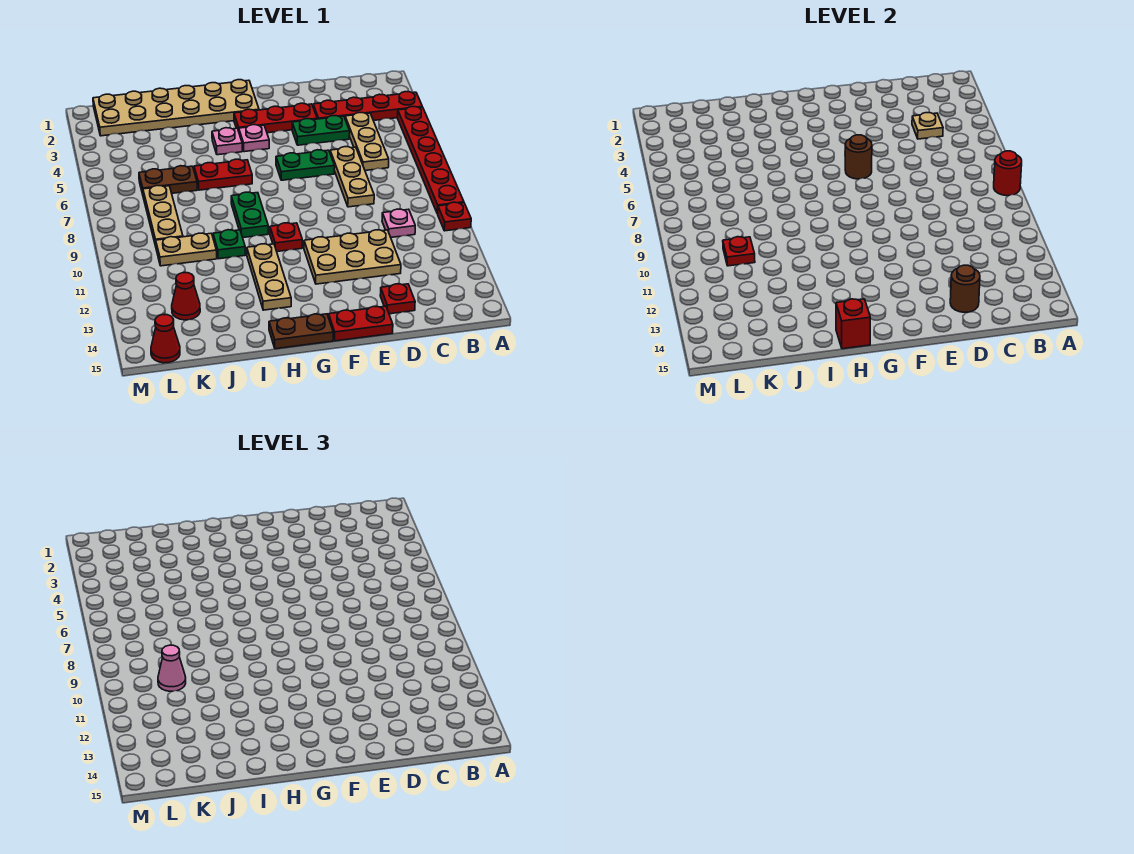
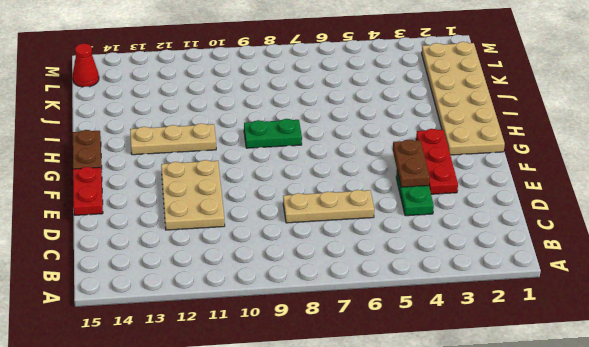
brown plate E4:F4 level 2 -> brown plate J6:K6 level 1
none -> red plate A3:D3 level 1
none -> red plate A4:A9 level 1
none -> red plate A10 level 1
none -> tan plate C4:C6 level 1

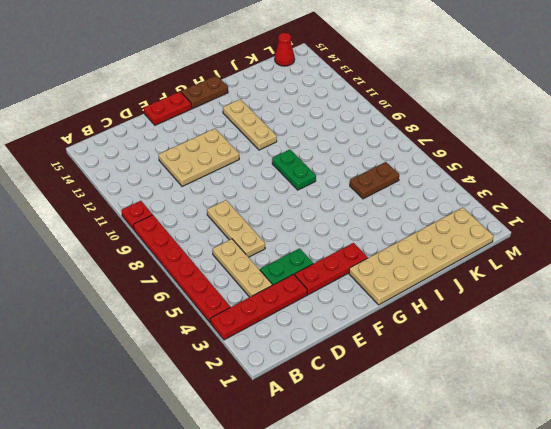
none -> pink plate C10 level 1
none -> red plate D14 level 1
none -> green plate E6:F6 level 1
none -> pink plate G4 level 1

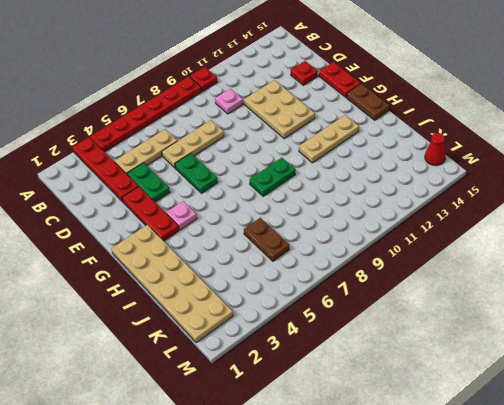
none -> red plate G10 level 1
none -> pink plate H4 level 1
none -> red plate H6:I6 level 1
none -> green plate I10 level 1

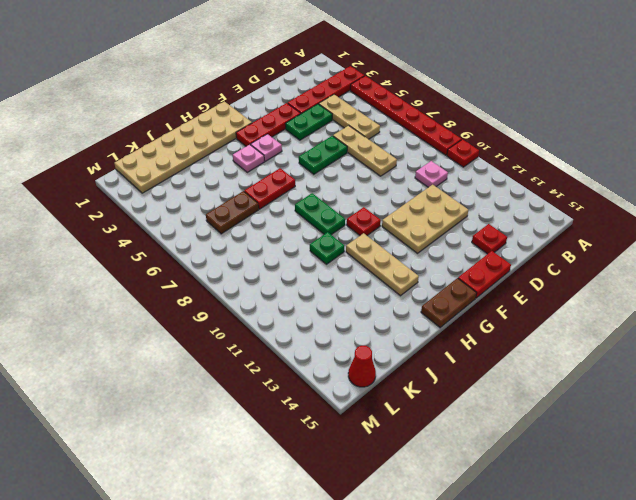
none -> tan plate J10:K10 level 1
none -> tan plate K7:K9 level 1
none -> red cone K13 level 1
none -> red round brick A8 level 2

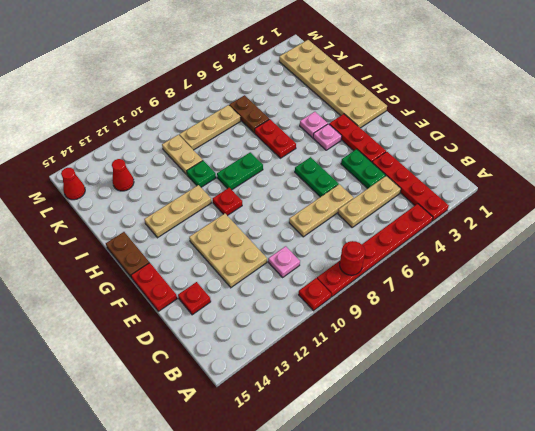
none -> tan plate C4 level 2
none -> brown round brick D14 level 2
none -> brown round brick F6 level 2
none -> red brick H15 level 2

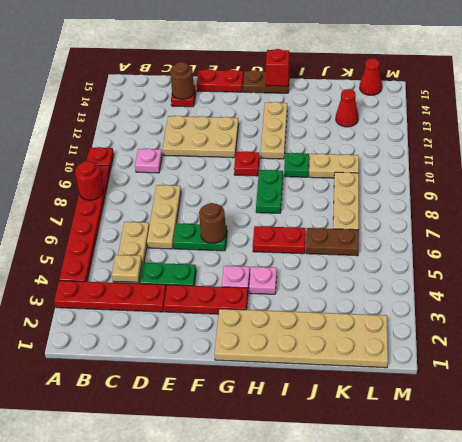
none -> red plate K10 level 2
none -> pink cone K10 level 3

